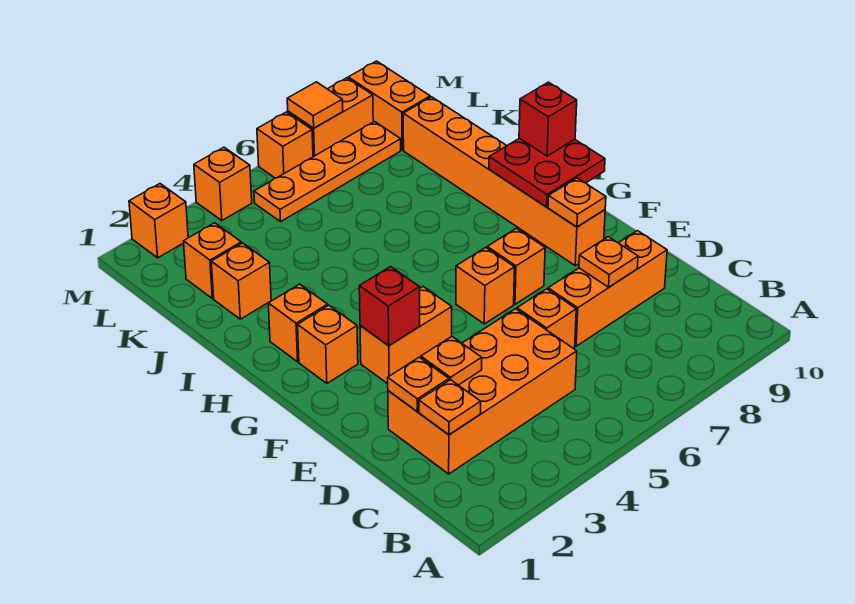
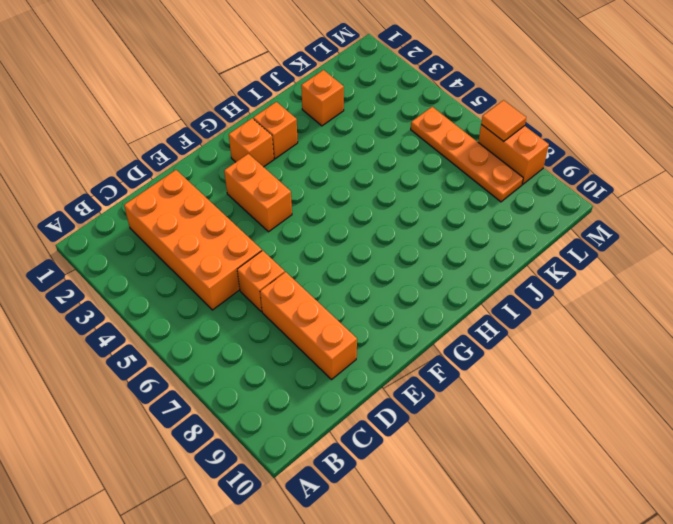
none -> orange brick F6 level 1
none -> orange brick F7 level 1
none -> orange brick F9:K9 level 1

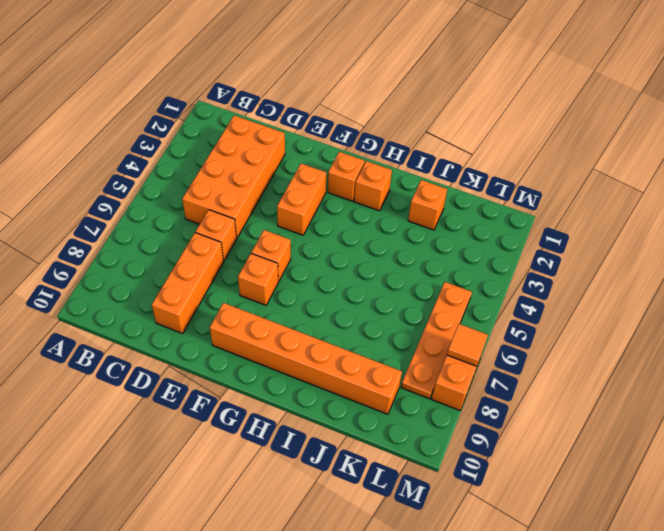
none -> orange brick K2 level 1
none -> orange brick L9:M9 level 1
none -> orange brick M2 level 1

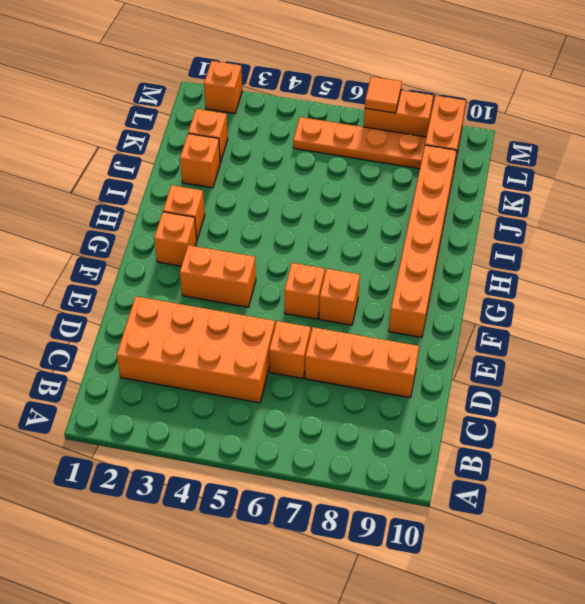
none -> orange brick M4 level 1
none -> orange brick M6 level 1
none -> orange plate C2 level 2

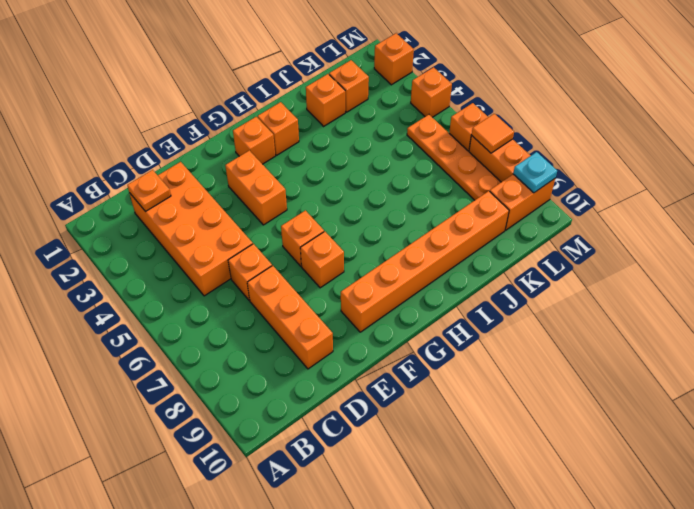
cyan plate M9 level 2 -> none
none -> orange plate D2 level 2
none -> orange plate D3 level 2
none -> orange plate D8 level 2

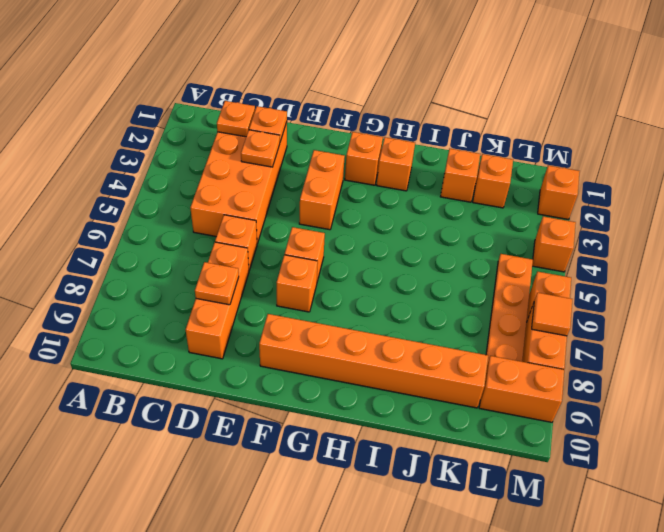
none -> red brick F3 level 2
none -> orange plate F9 level 2
none -> red plate G9:H10 level 2

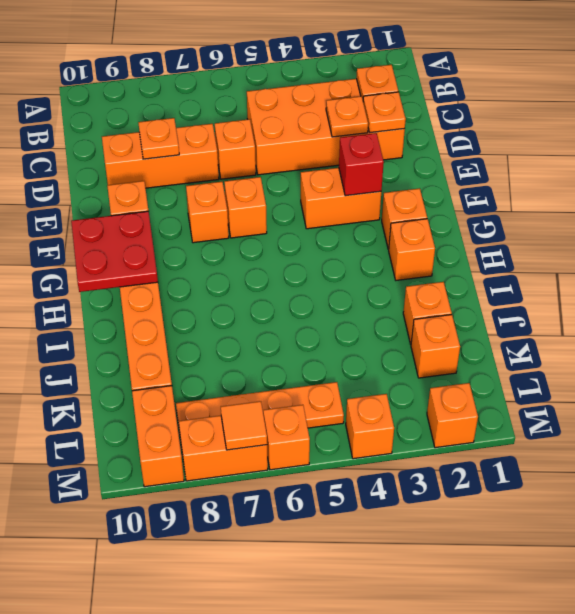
none -> red brick H10 level 3

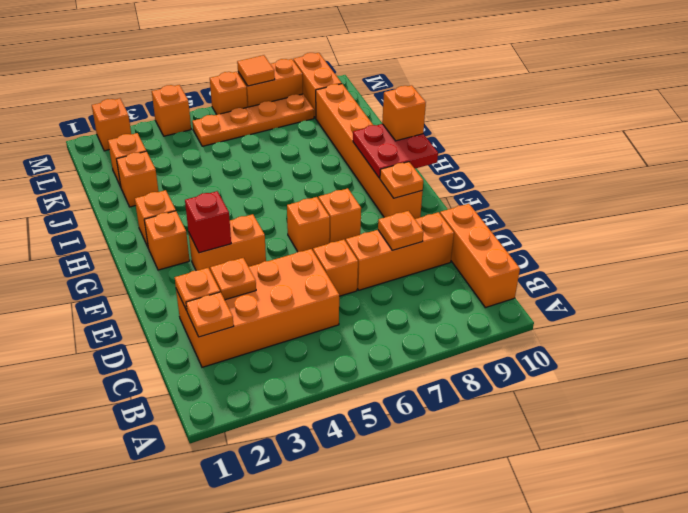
orange brick B10:D10 level 1 -> none
orange brick H10 level 3 -> red brick H10 level 3

